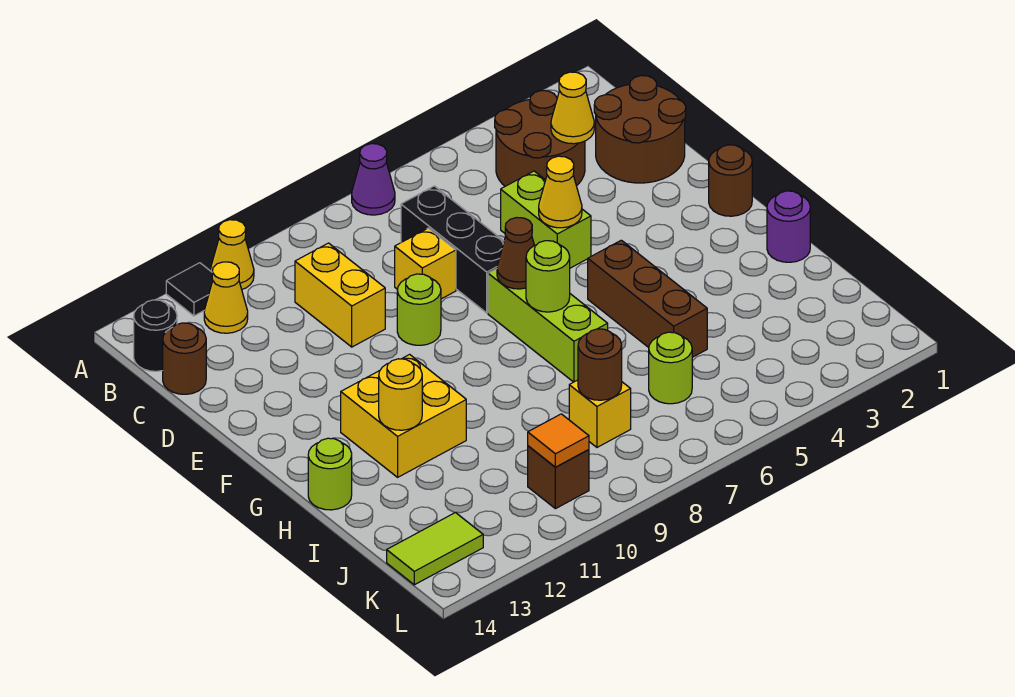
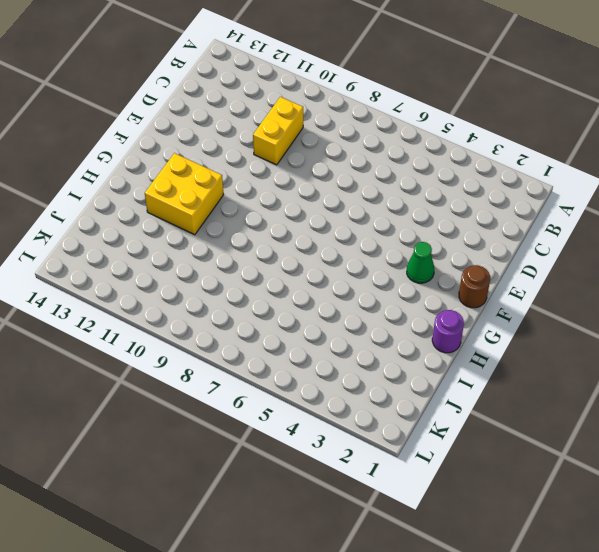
green cone F3 level 1 -> none
none -> purple cone A7 level 1
none -> yellow cone A11 level 1
none -> black tile A12 level 1
none -> brown round brick B3:C4 level 1

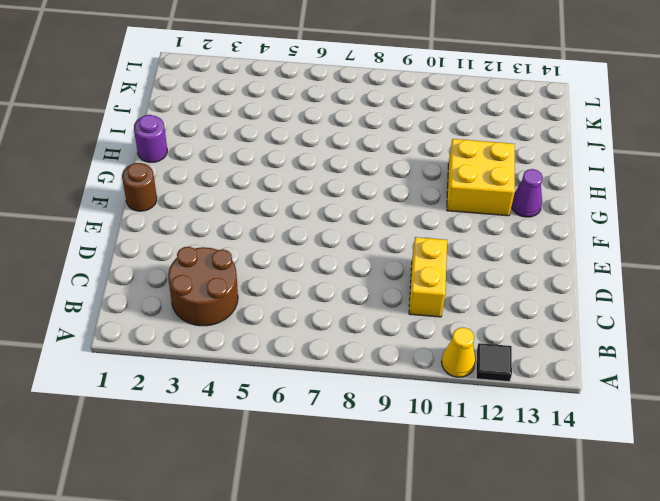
purple cone G13 level 1 -> purple cone A7 level 1
none -> yellow cone B12 level 1
none -> black round brick B14 level 1
none -> brown round brick C1:D2 level 1
none -> black brick C7:E7 level 1

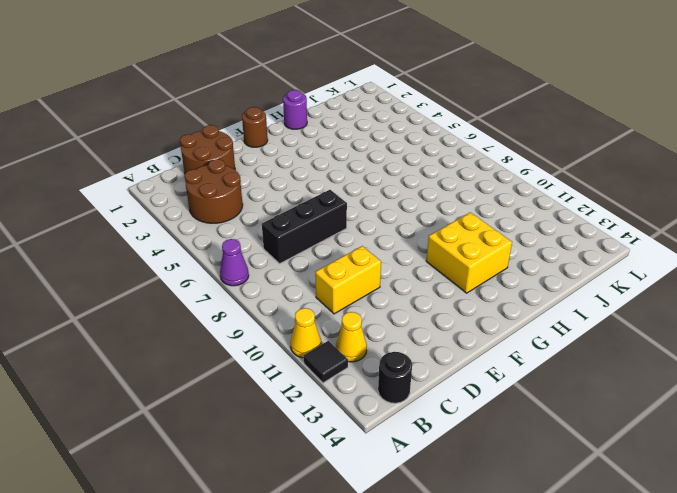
none -> brown round brick C14 level 1
none -> lime brick D5:E5 level 1
none -> yellow brick D8 level 1
none -> lime round brick E9 level 1

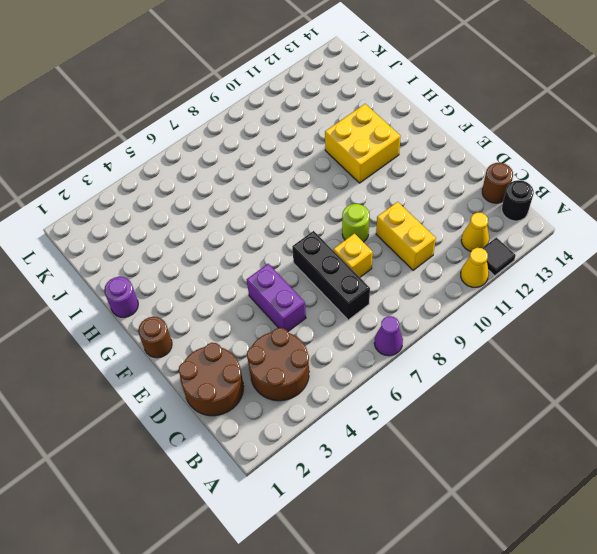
purple brick D5:E5 level 1 -> lime brick D5:E5 level 1
none -> lime brick F7:H7 level 1
none -> brown brick G5:I5 level 1
none -> lime round brick H14 level 1
none -> lime round brick J6 level 1

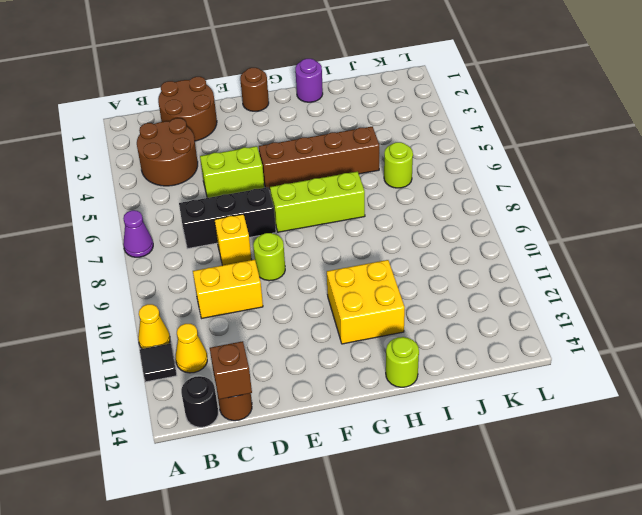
brown brick C14 level 2 -> brown brick K10 level 1
brown brick F5:I5 level 1 -> brown brick G5:I5 level 1
none -> yellow brick J8 level 1
none -> lime tile K13:K14 level 1
none -> yellow cone C3 level 2
none -> yellow cone E5 level 2

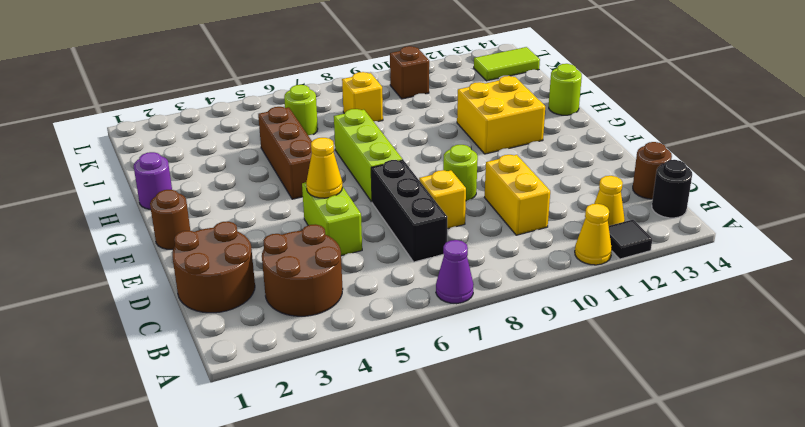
none -> yellow cone C3 level 2
none -> brown cone F7 level 2
none -> lime round brick G7 level 2
none -> yellow round brick H12 level 2

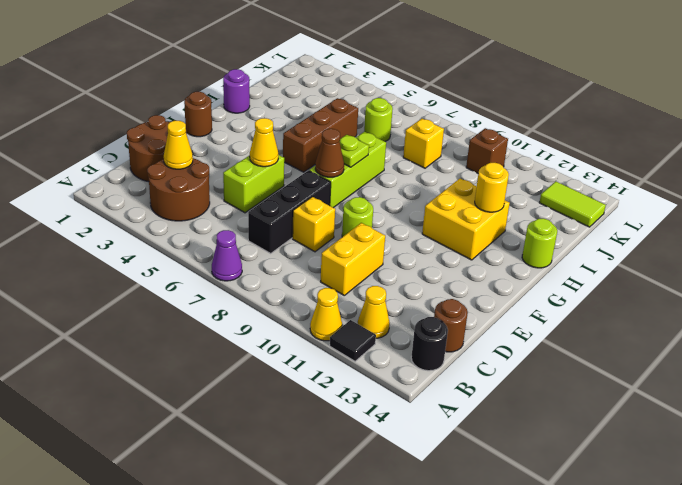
lime plate G7 level 2 -> lime round brick G7 level 2
none -> brown round brick J8 level 2
none -> orange tile K10 level 2

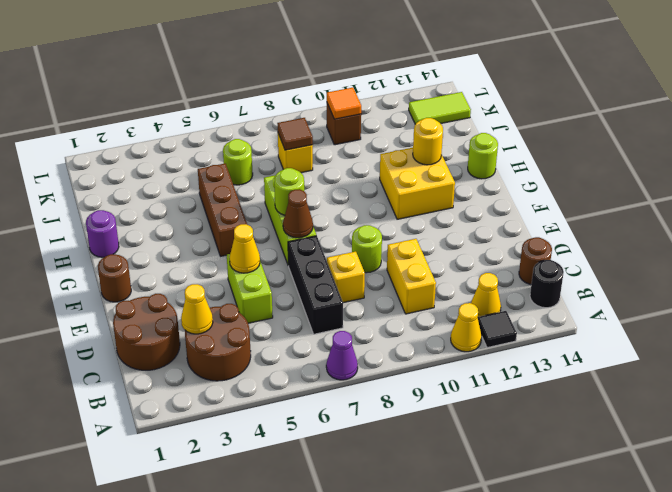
brown tile J8 level 2 -> brown round brick J8 level 2

